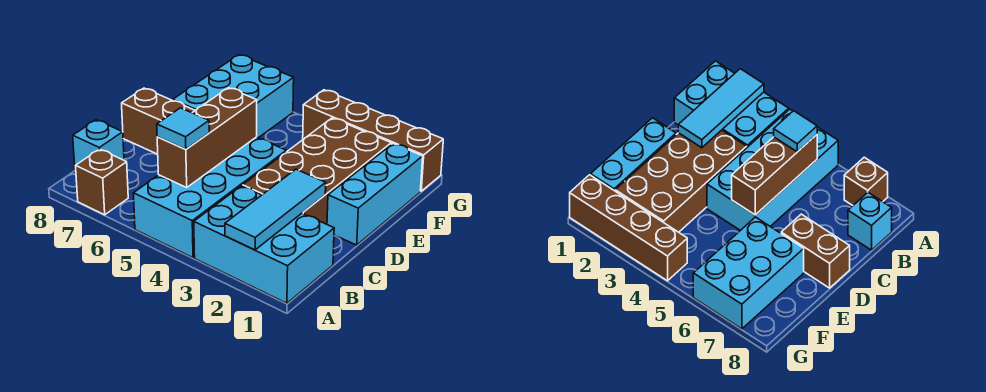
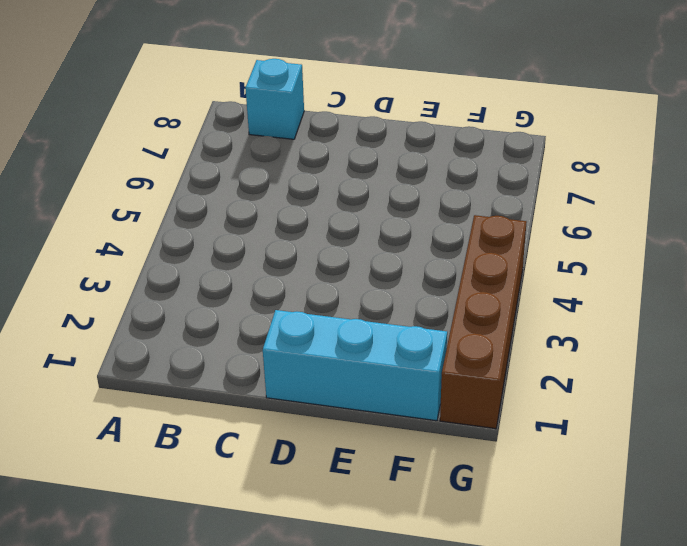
none -> cyan brick A1:B3 level 1
none -> cyan brick A4:D5 level 1
none -> brown brick A7 level 1

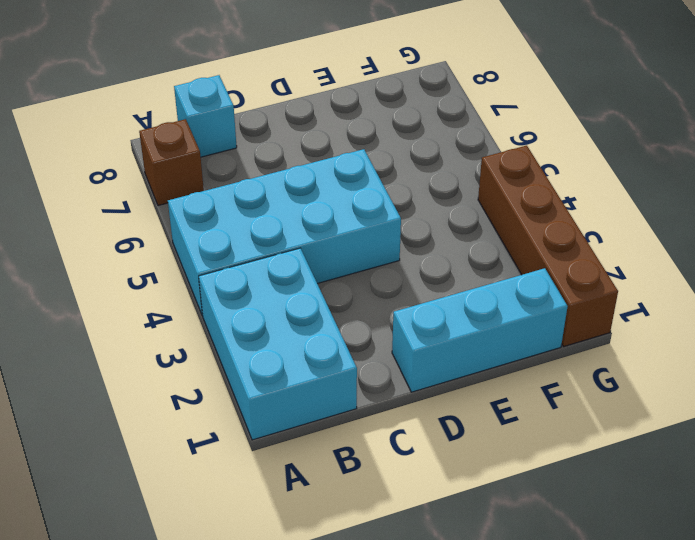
none -> brown brick C2:F3 level 1
none -> brown brick D7:D8 level 1
none -> cyan brick E6:G7 level 1

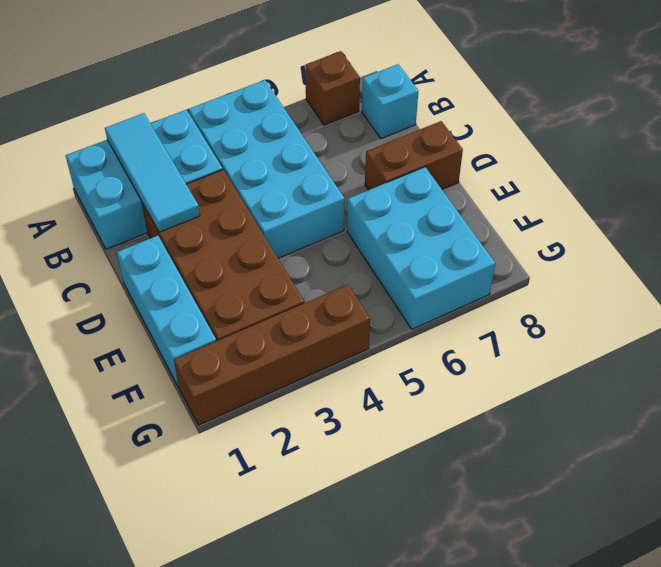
none -> brown brick B5:D5 level 2
none -> cyan tile B5 level 3

